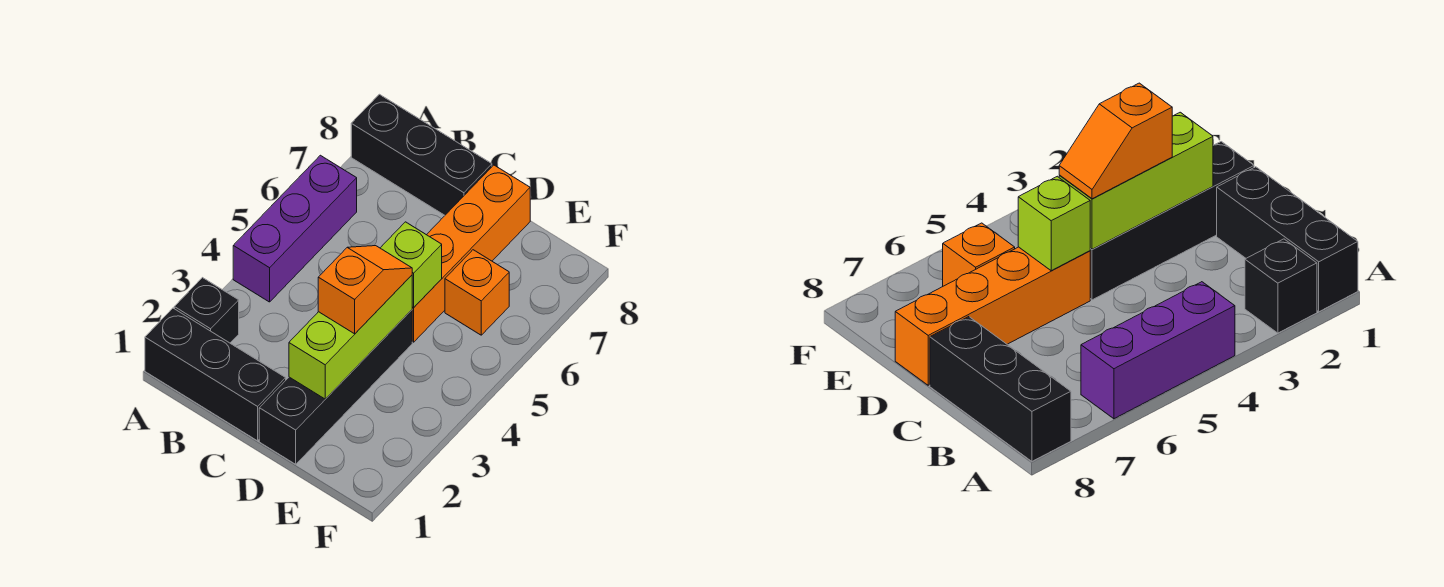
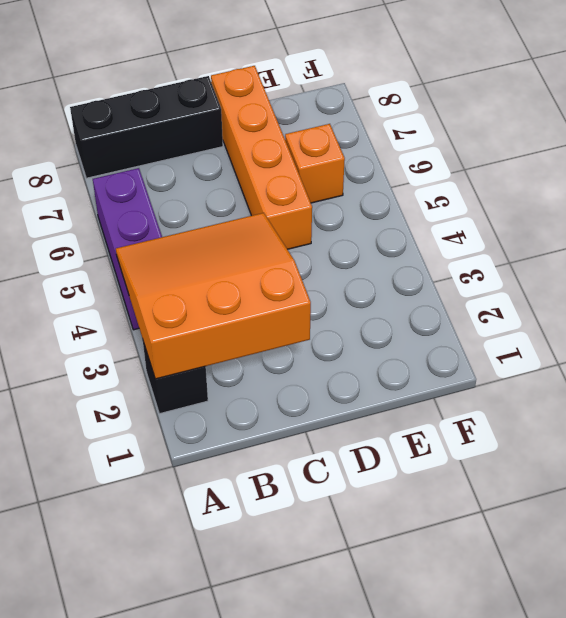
orange slope A2:C4 level 2 top 2 -> none
none -> black brick A1:C1 level 1
none -> black brick D1:D4 level 1

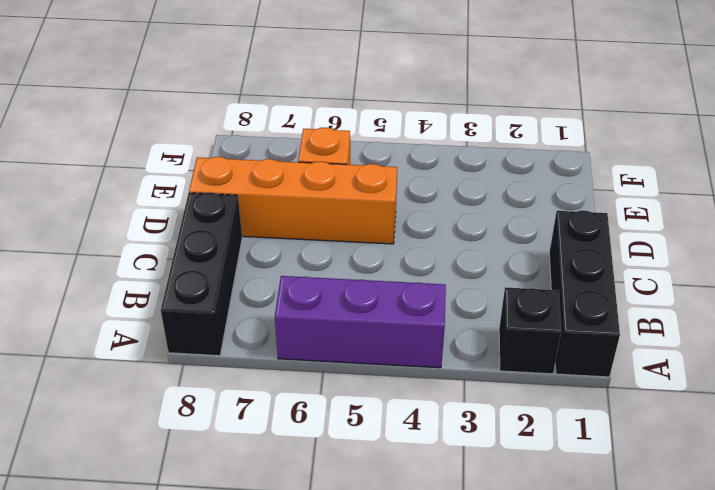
none -> black brick D1:D4 level 1
none -> lime brick D2:D4 level 2

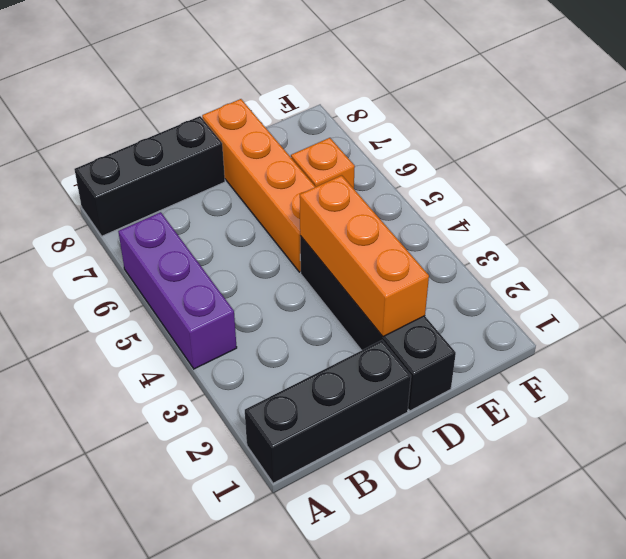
orange brick D2:D4 level 2 -> lime brick D2:D4 level 2
none -> black brick A2 level 1
none -> lime brick D5 level 2

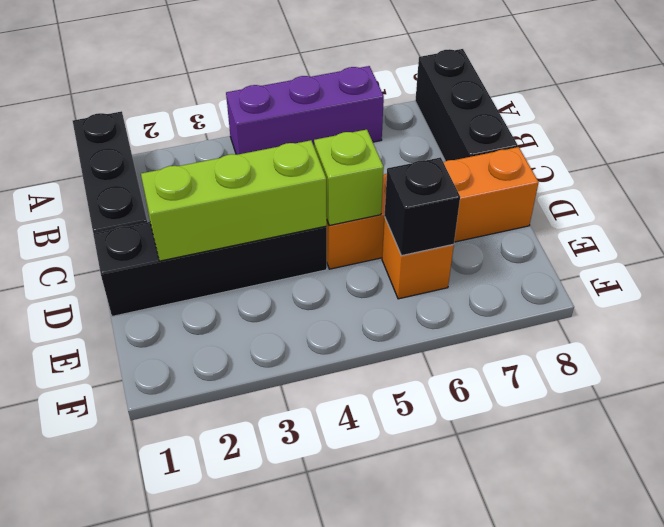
black brick E6 level 2 -> black brick A2 level 1
none -> orange slope D3:D4 level 3 top 3

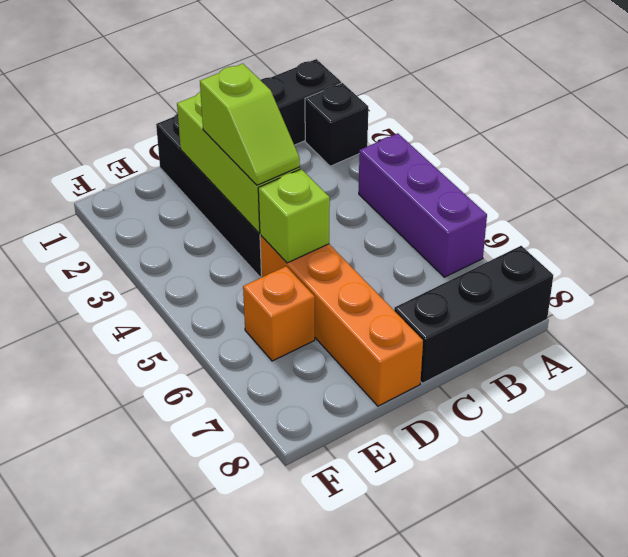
lime slope D3:D4 level 3 top 3 -> orange slope D3:D4 level 3 top 3

